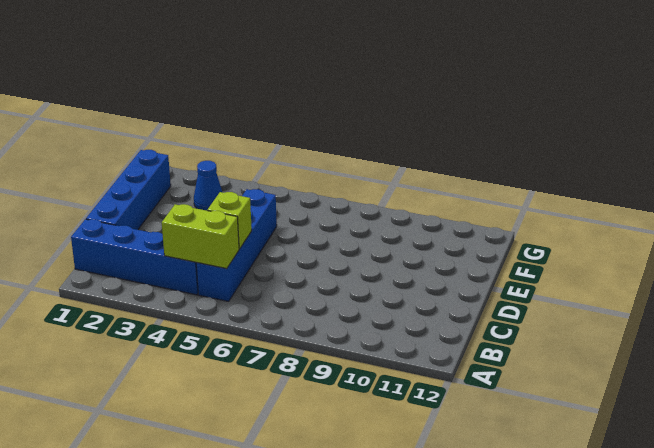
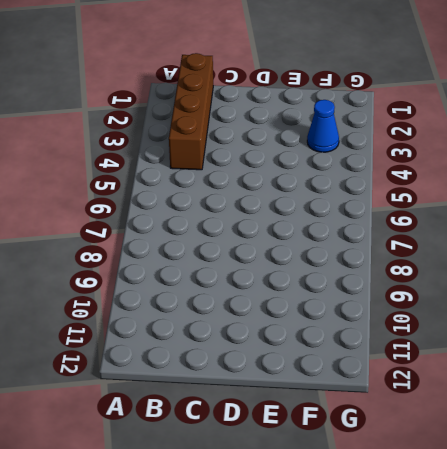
brown brick B1:B4 level 1 -> blue brick B1:B4 level 1
none -> blue brick B5:E5 level 1
none -> blue brick C1:F1 level 1

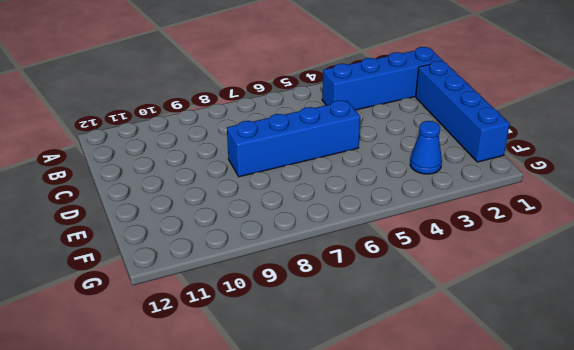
blue brick D5:D8 level 1 -> blue brick B5:E5 level 1
none -> lime brick B4:B5 level 2
none -> lime brick C5 level 2

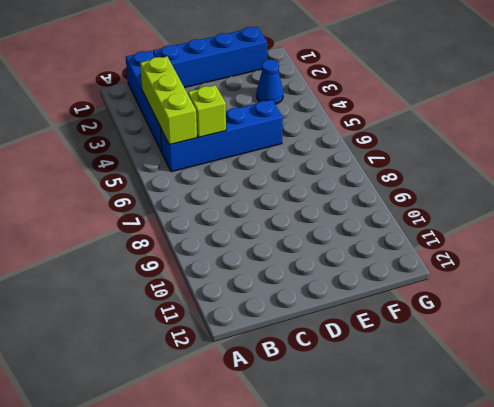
lime brick B3:B5 level 2 -> lime brick B4:B5 level 2

